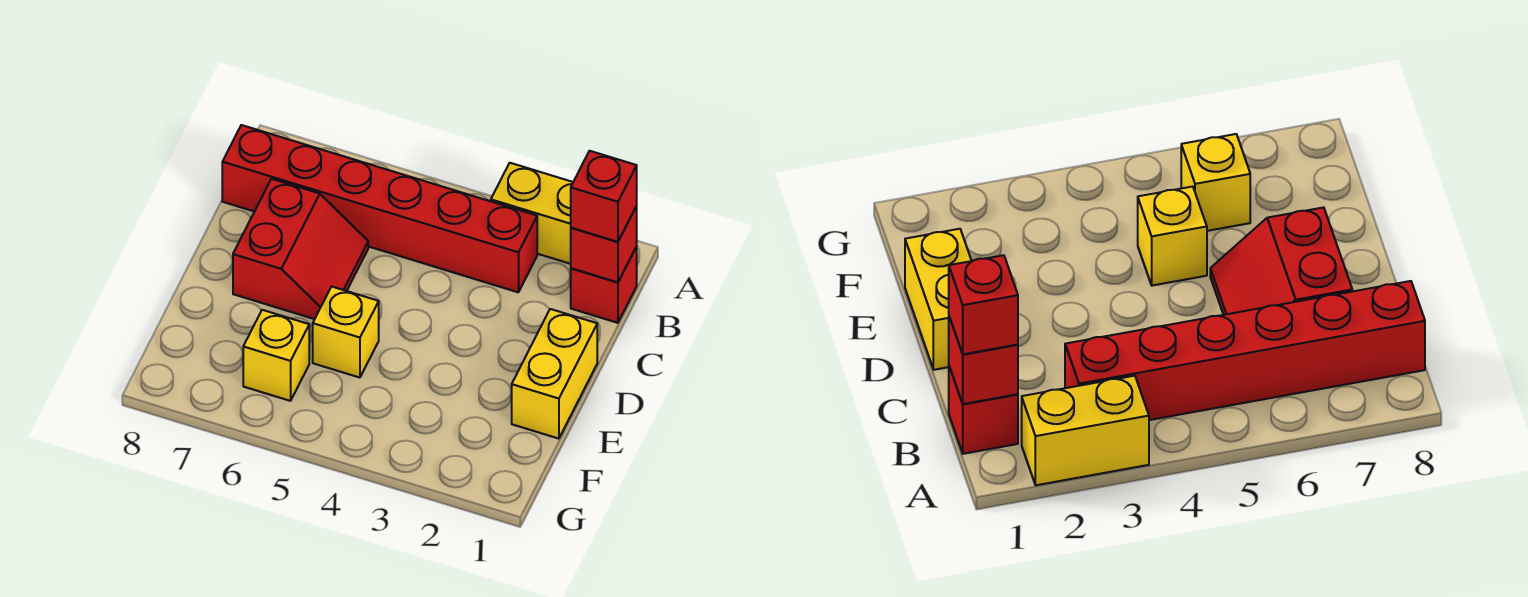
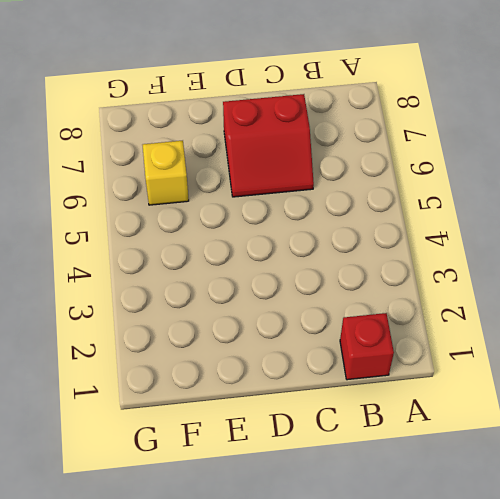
none -> yellow brick A2:A3 level 1
none -> red brick B3:B8 level 1

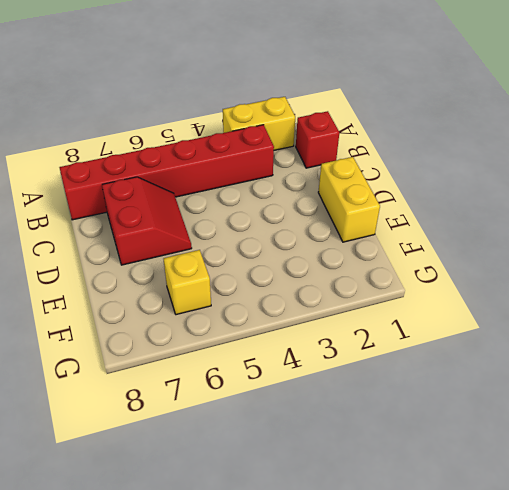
none -> yellow brick E5 level 1
none -> red brick B1 level 2

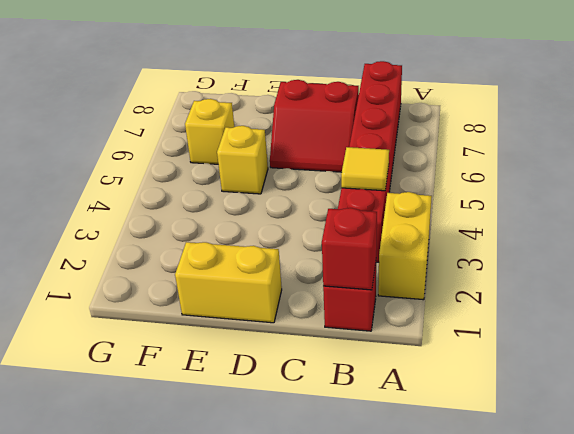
yellow tile B4 level 2 -> none
none -> red brick B1 level 3

